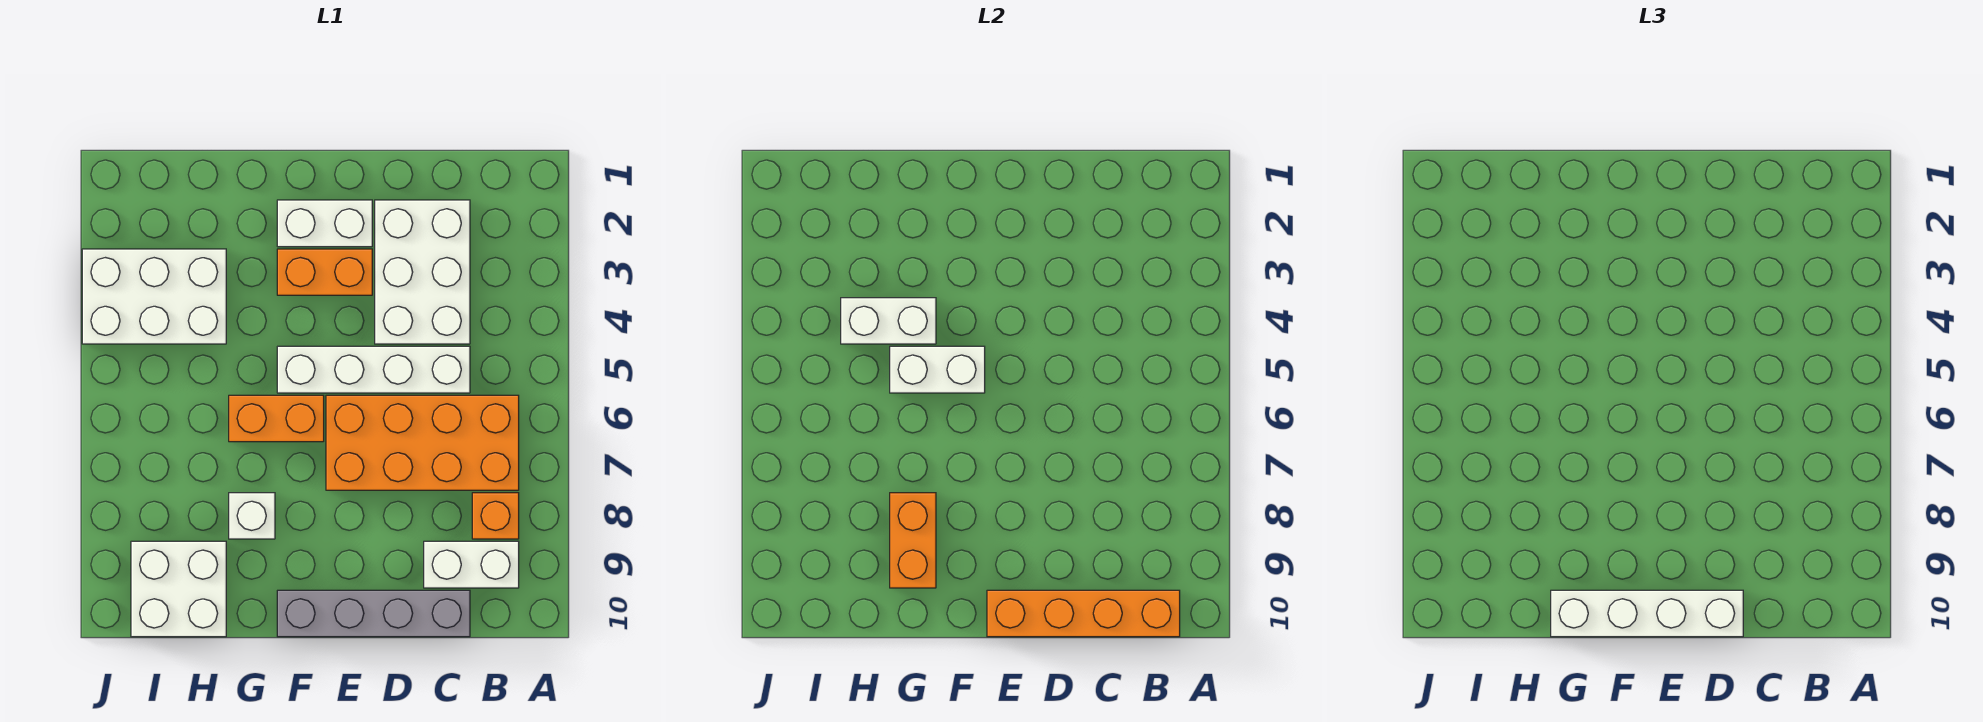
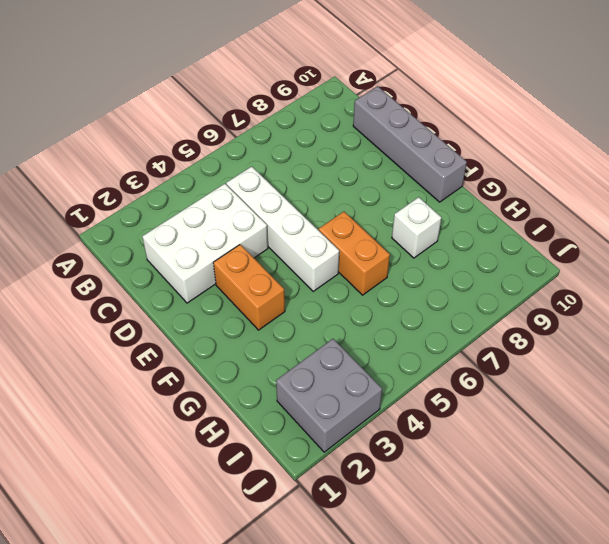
grey brick I2:J3 level 1 -> white brick H3:J4 level 1
none -> orange brick B6:E7 level 1
none -> orange brick B8 level 1
none -> white brick B9:C9 level 1

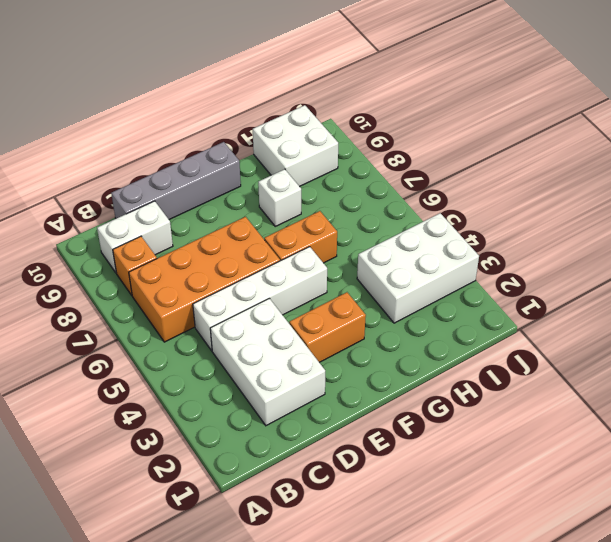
none -> white brick E2:F2 level 1
none -> orange brick B10:E10 level 2
none -> white brick F5:G5 level 2

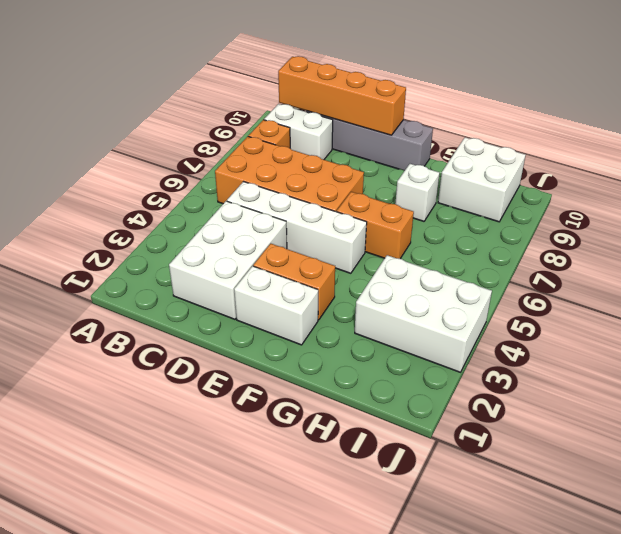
none -> white brick F5:G5 level 2
none -> white brick G4:H4 level 2
none -> orange brick G8:G9 level 2

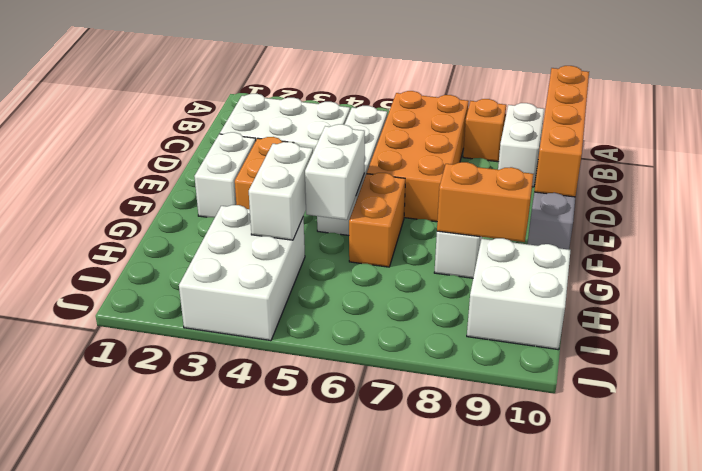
none -> white brick D10:G10 level 3

